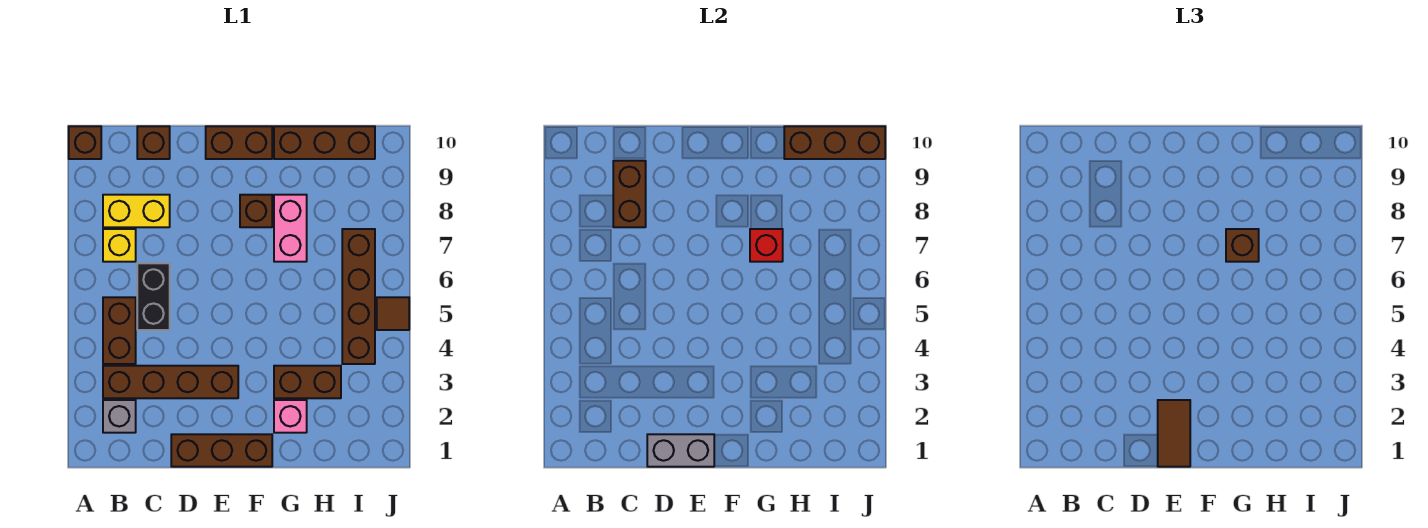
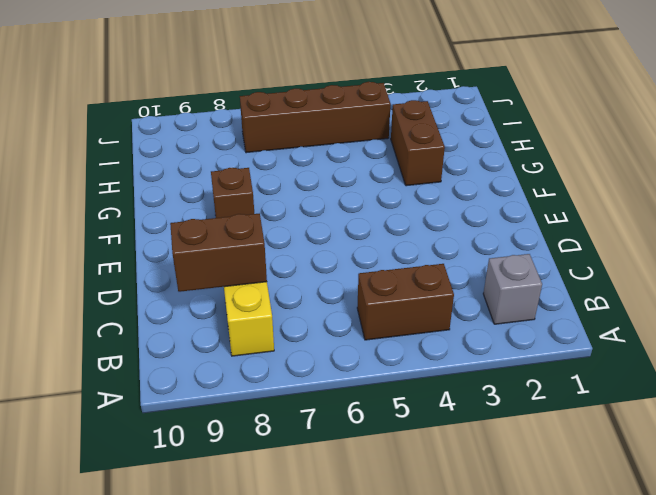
none -> brown brick A10 level 1
none -> brown brick B3:E3 level 1
none -> yellow brick B7 level 1

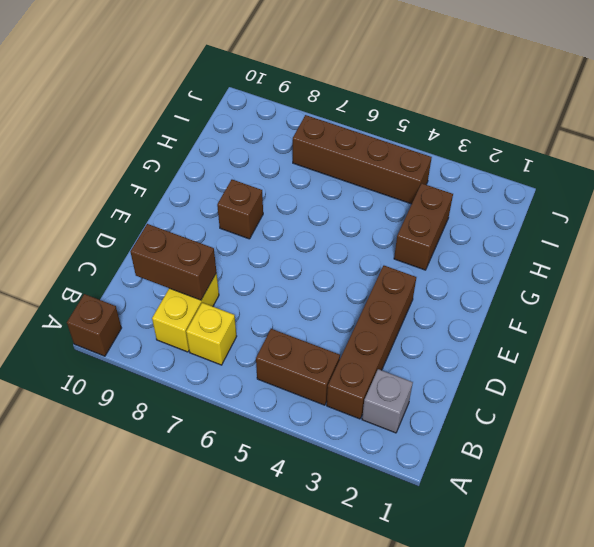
none -> black brick C5:C6 level 1
none -> brown brick C10 level 1
none -> brown brick D1:F1 level 1

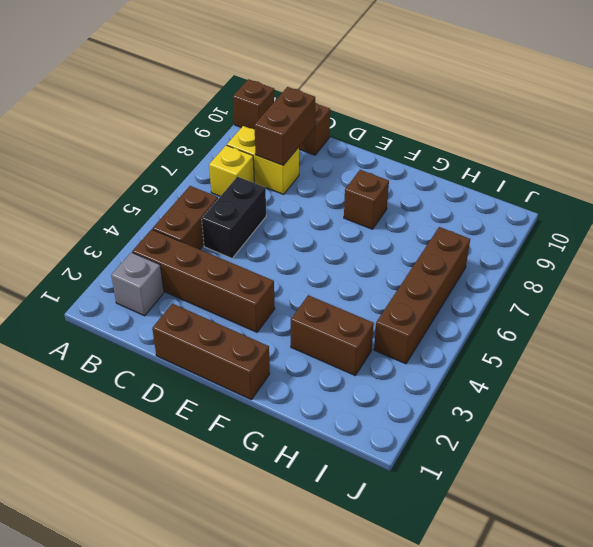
none -> brown brick E10:F10 level 1
none -> pink brick G2 level 1
none -> pink brick G7:G8 level 1

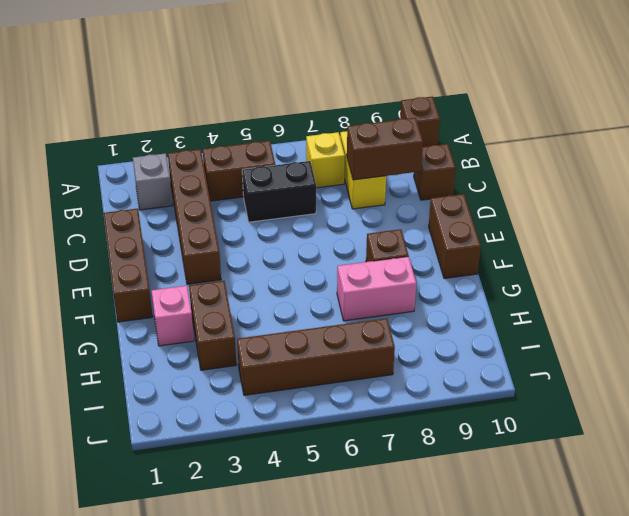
none -> brown brick G10:I10 level 1
none -> brown tile J5 level 1
none -> grey brick D1:E1 level 2

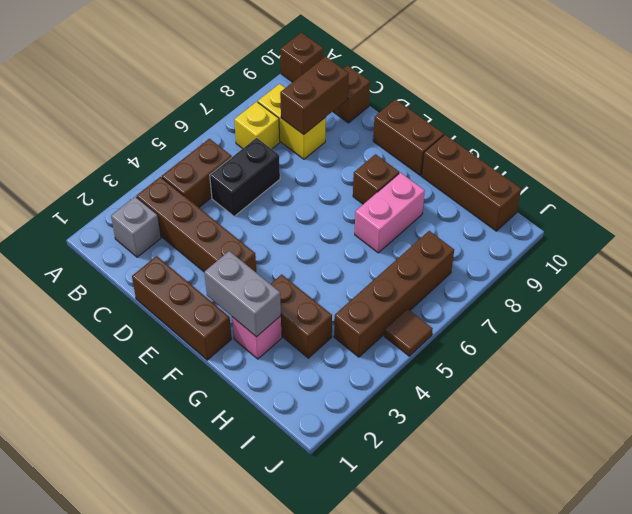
grey brick F2:G2 level 2 -> grey brick D1:E1 level 2
none -> red brick G7 level 2
none -> brown brick H10:J10 level 2
none -> brown tile E1:E2 level 3

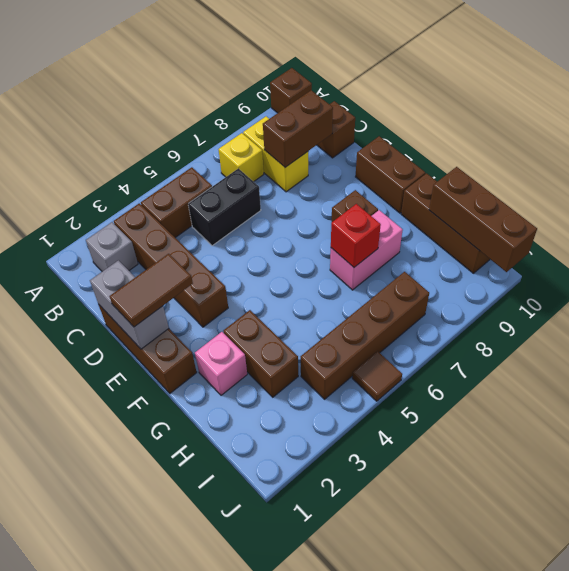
none -> brown brick G7 level 3

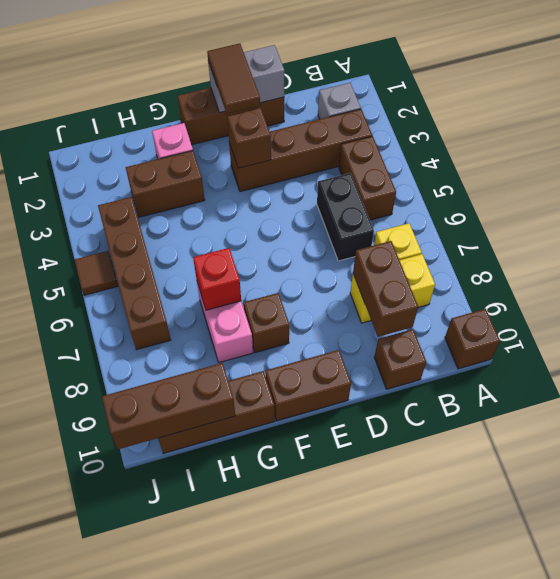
brown brick E3 level 2 -> brown brick G7 level 3

